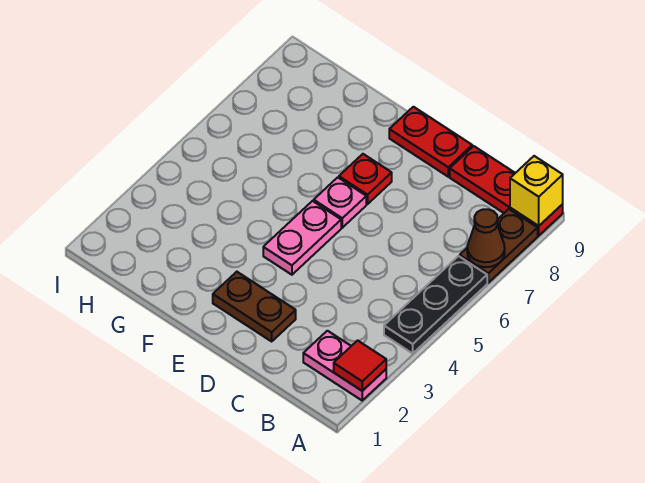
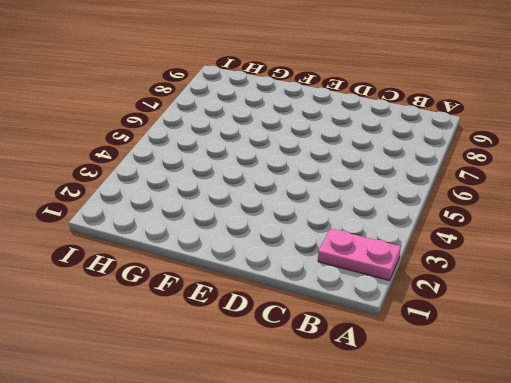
none -> black plate A4:A6 level 1
none -> brown plate A7:A8 level 1
none -> red plate A9:C9 level 1

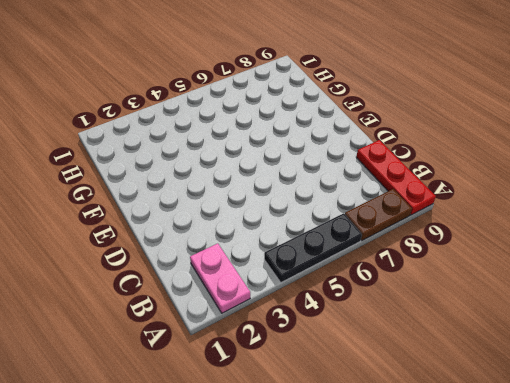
none -> brown plate D2:E2 level 1
none -> red plate D9:E9 level 1
none -> pink plate E4:E5 level 1

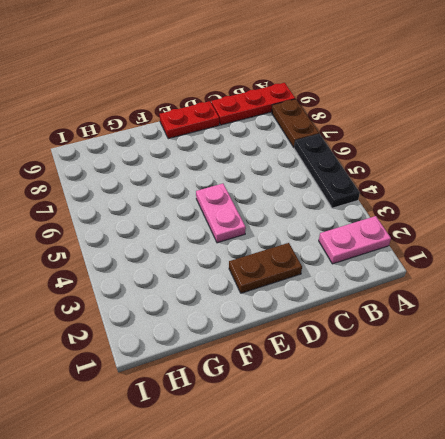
none -> pink plate E6 level 1
none -> red plate E7 level 1
none -> red tile A2 level 2

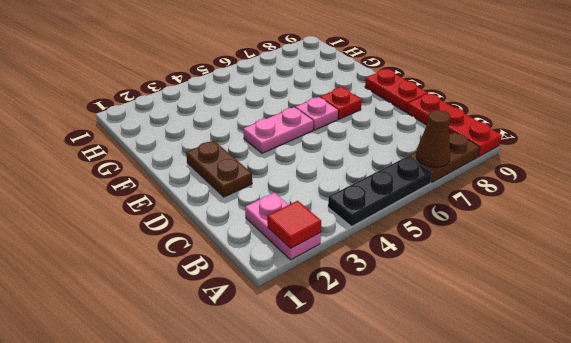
none -> yellow brick A9 level 2

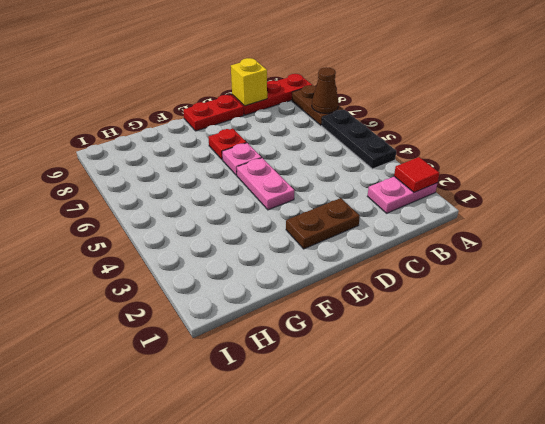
yellow brick C9 level 2 -> yellow brick A9 level 2

